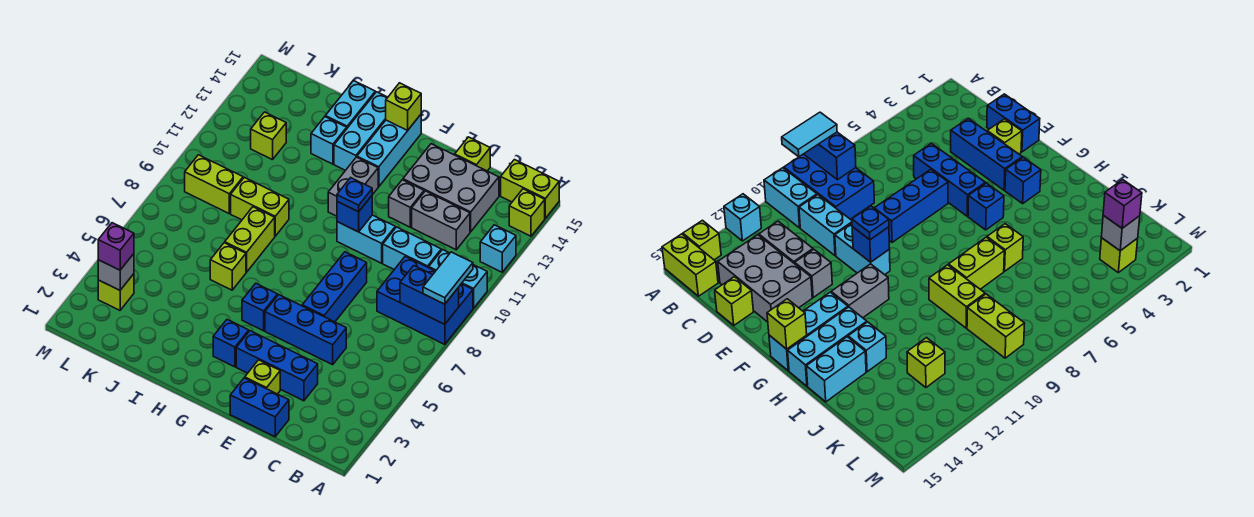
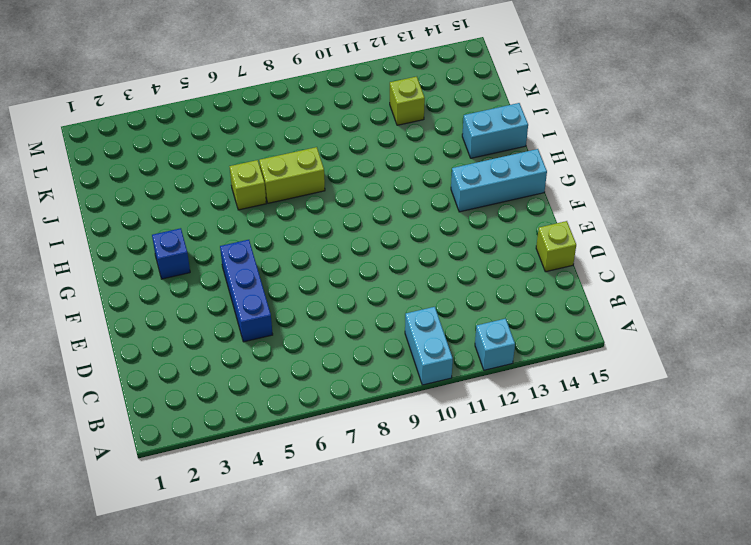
none -> blue brick A8:C9 level 1
none -> lime brick A14 level 1
none -> lime brick A15:B15 level 1
none -> cyan brick C10:D10 level 1

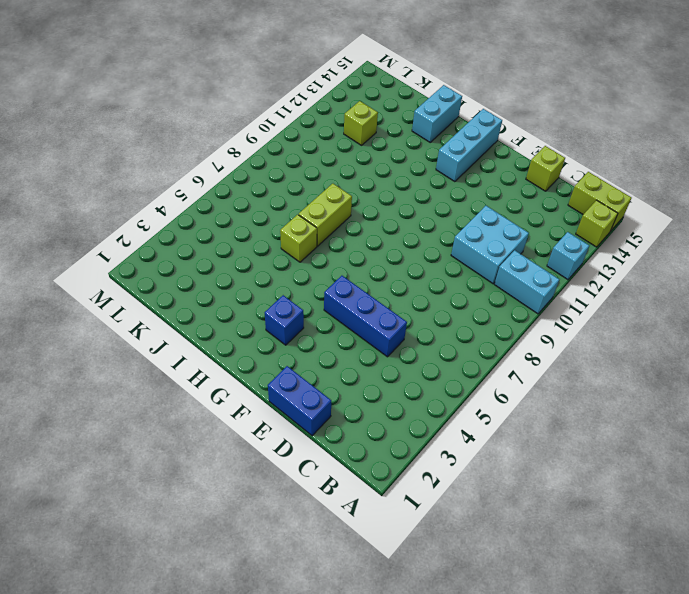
cyan brick C10:D11 level 1 -> cyan brick C10:D10 level 1
none -> blue brick A8:C9 level 1
none -> grey brick C12:D12 level 1
none -> grey brick C13:E14 level 1
none -> blue brick D3:F3 level 1

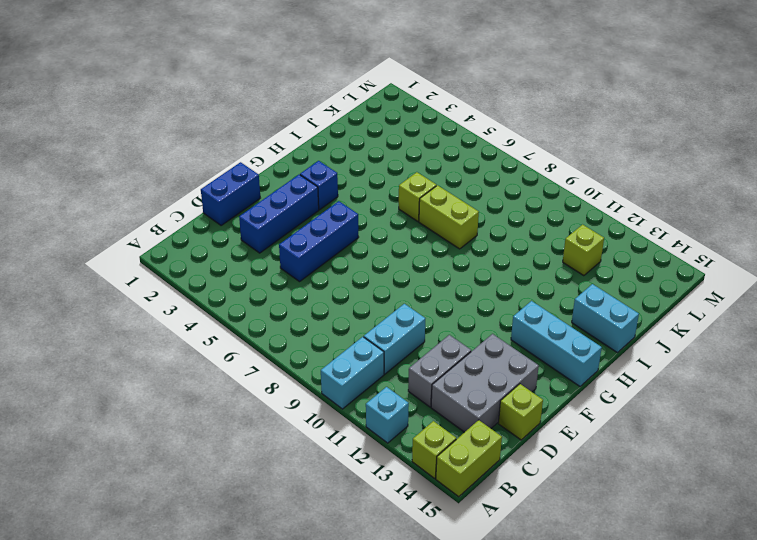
none -> blue brick A8:C9 level 1
none -> lime brick E2 level 1
none -> blue brick E6:E8 level 1
none -> cyan brick E10:F10 level 1

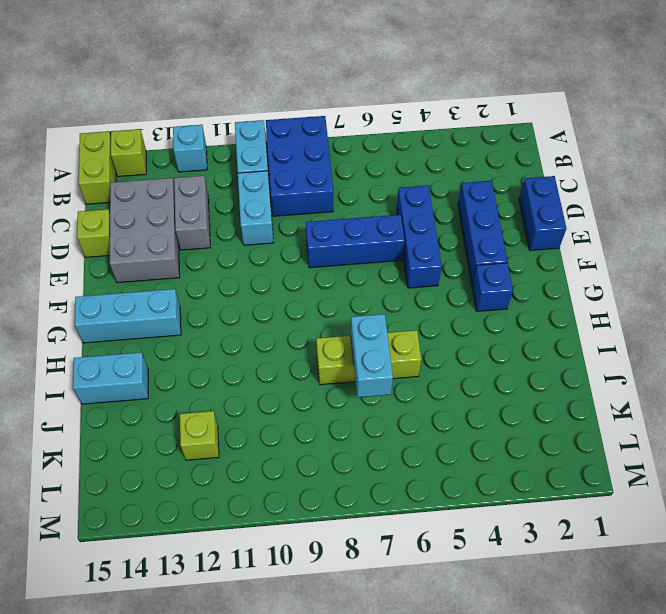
cyan brick I7:J7 level 2 -> cyan brick E10:F10 level 1
none -> lime brick E2 level 1
none -> grey brick E12 level 1
none -> blue brick G5 level 1
none -> grey brick G11:G12 level 1

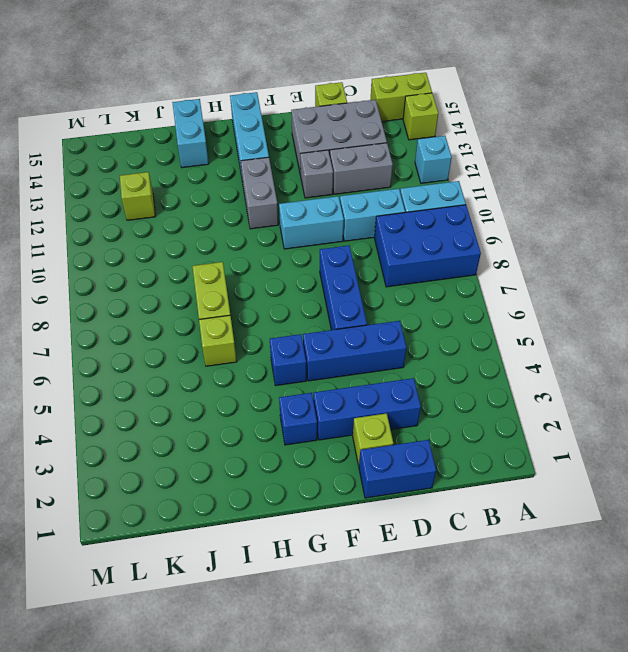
none -> cyan brick H13:H15 level 1
none -> lime brick I9:J9 level 1
none -> cyan brick I13 level 1
none -> lime brick K9:L9 level 1

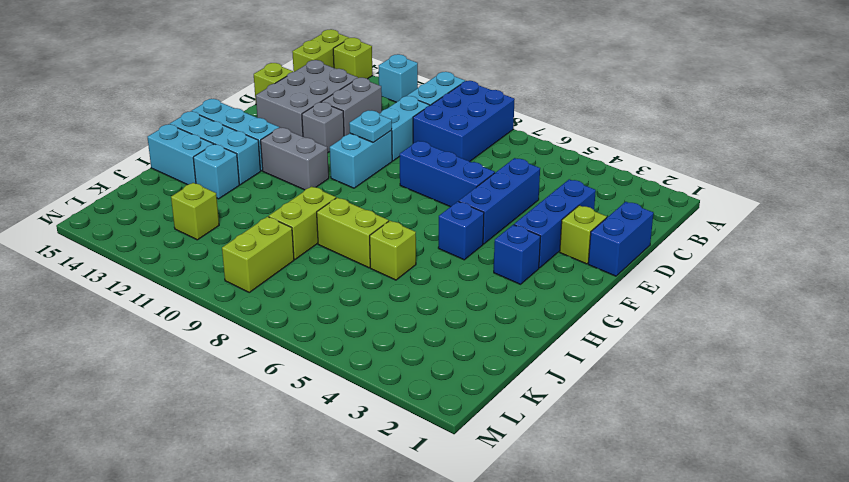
cyan plate E10 level 2 -> none
none -> lime brick L3 level 1
none -> blue brick A8:B8 level 2
none -> blue brick F10 level 2
none -> lime brick G15 level 2

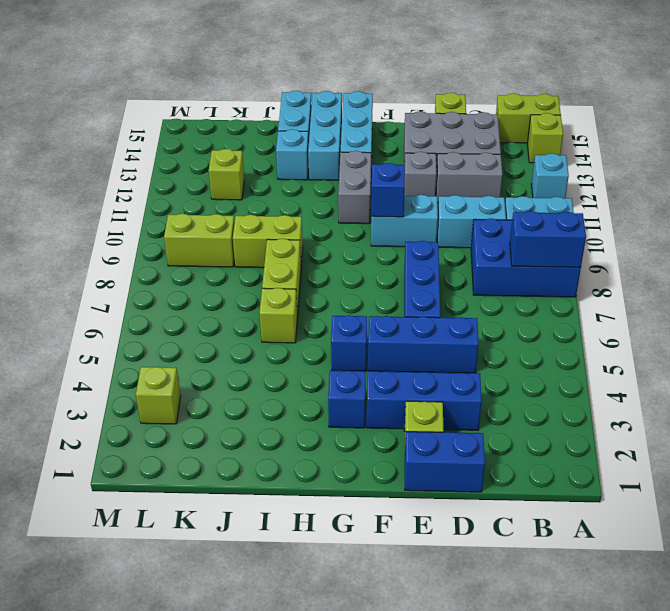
none -> lime brick G15 level 2
none -> grey brick L3 level 2
none -> cyan tile A8:A9 level 3
none -> blue plate F10 level 3

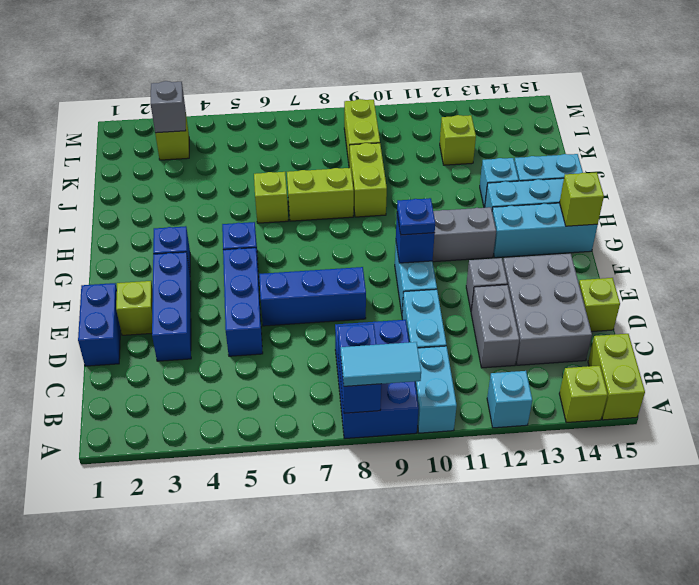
none -> purple brick L3 level 3

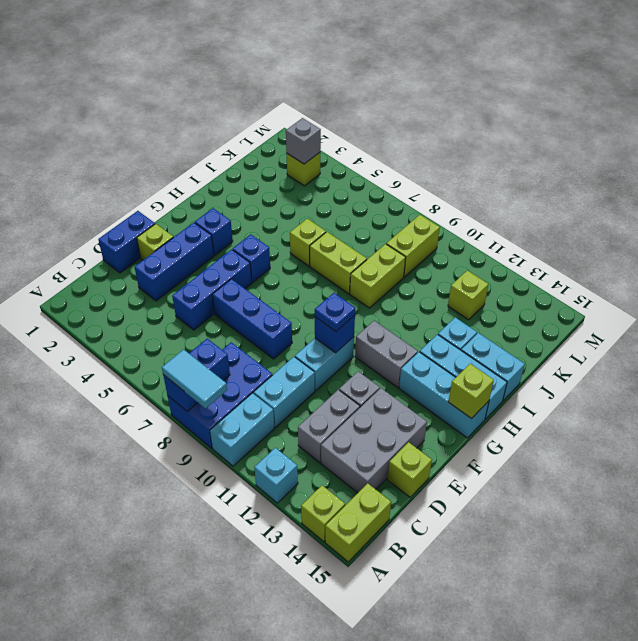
none -> purple brick L3 level 3

